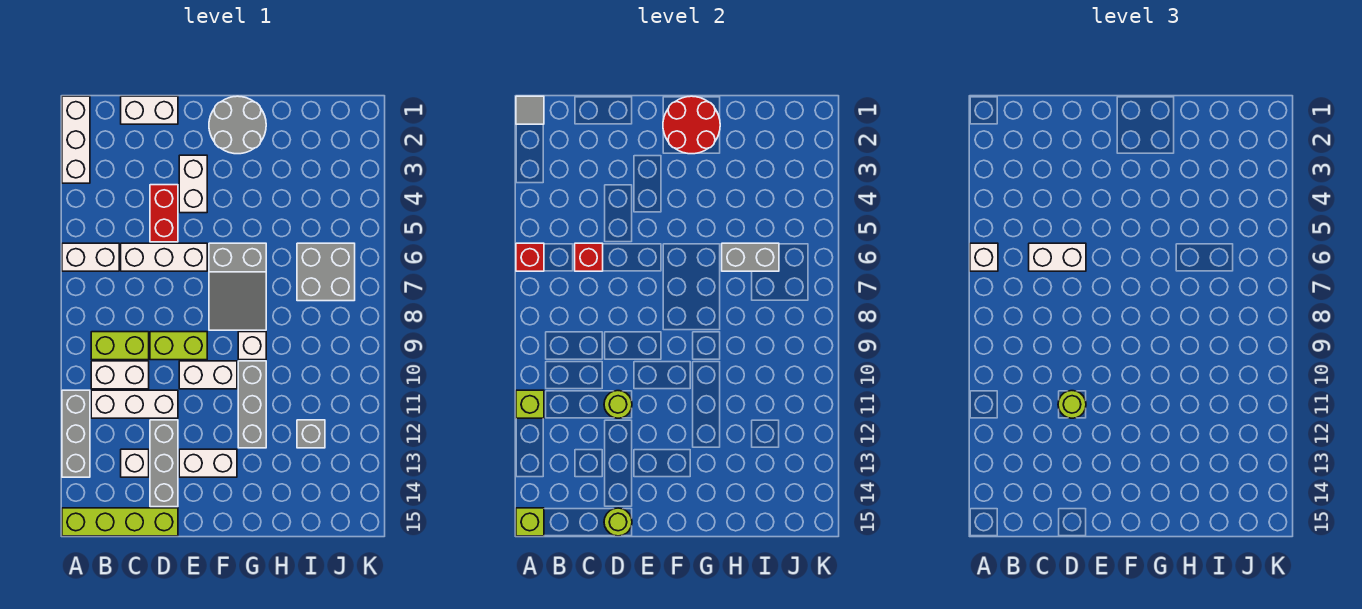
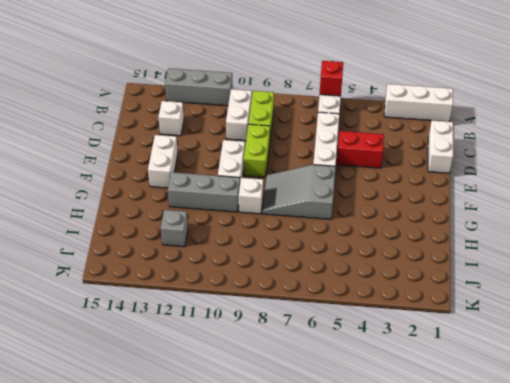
none -> lime brick A15:D15 level 1
none -> white brick B11:D11 level 1
none -> grey brick D12:D14 level 1
none -> white brick E3:E4 level 1

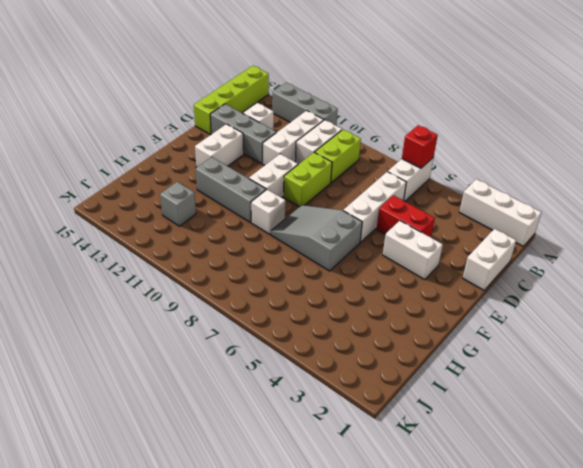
none -> grey round brick F1:G2 level 1
none -> grey brick I6:J7 level 1
none -> grey tile A1 level 2
none -> lime brick A11 level 2

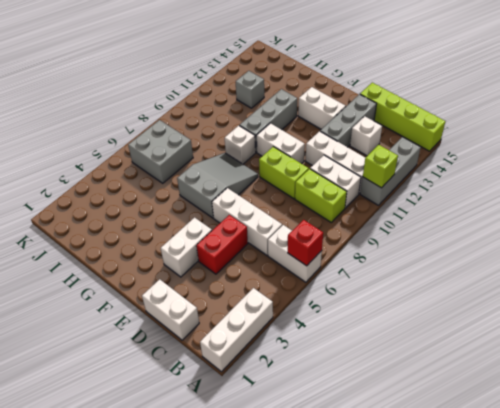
none -> grey round brick F1:G2 level 1
none -> grey tile A1 level 2
none -> lime brick A15 level 2
none -> red brick C6 level 2

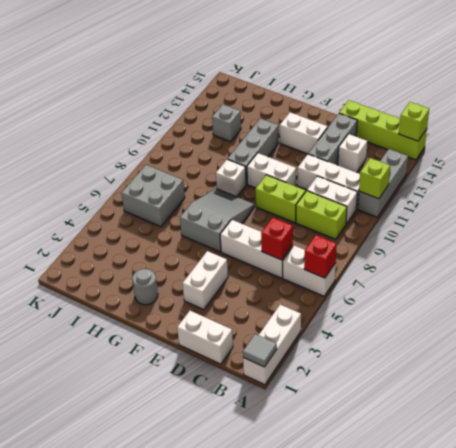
grey round brick G2 level 1 -> grey round brick F1:G2 level 1
none -> red brick D4:D5 level 1
none -> lime round brick D11 level 2
none -> lime round brick D15 level 2
none -> red round brick F1:G2 level 2

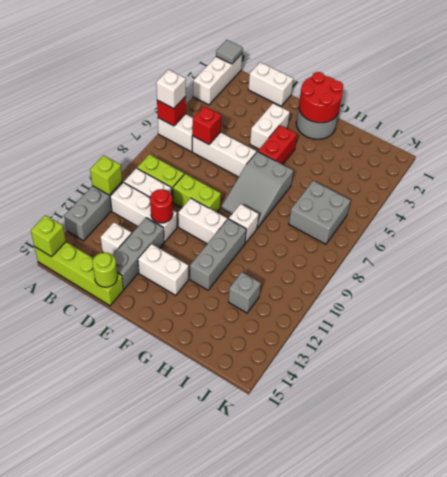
red round brick D11 level 2 -> lime round brick D11 level 2
red brick F4:F5 level 1 -> red brick D4:D5 level 1
none -> grey brick H6:I6 level 2
none -> white brick C6:D6 level 3
none -> lime round brick D11 level 3

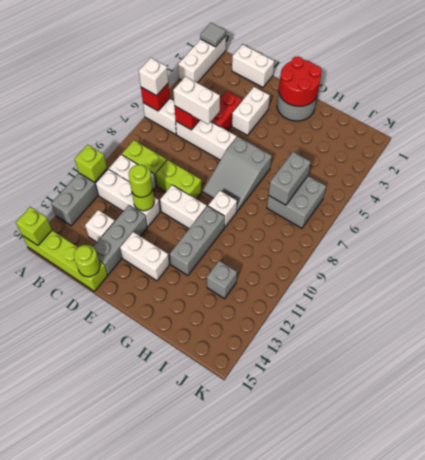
grey brick I6:I7 level 2 -> grey brick H6:I6 level 2

